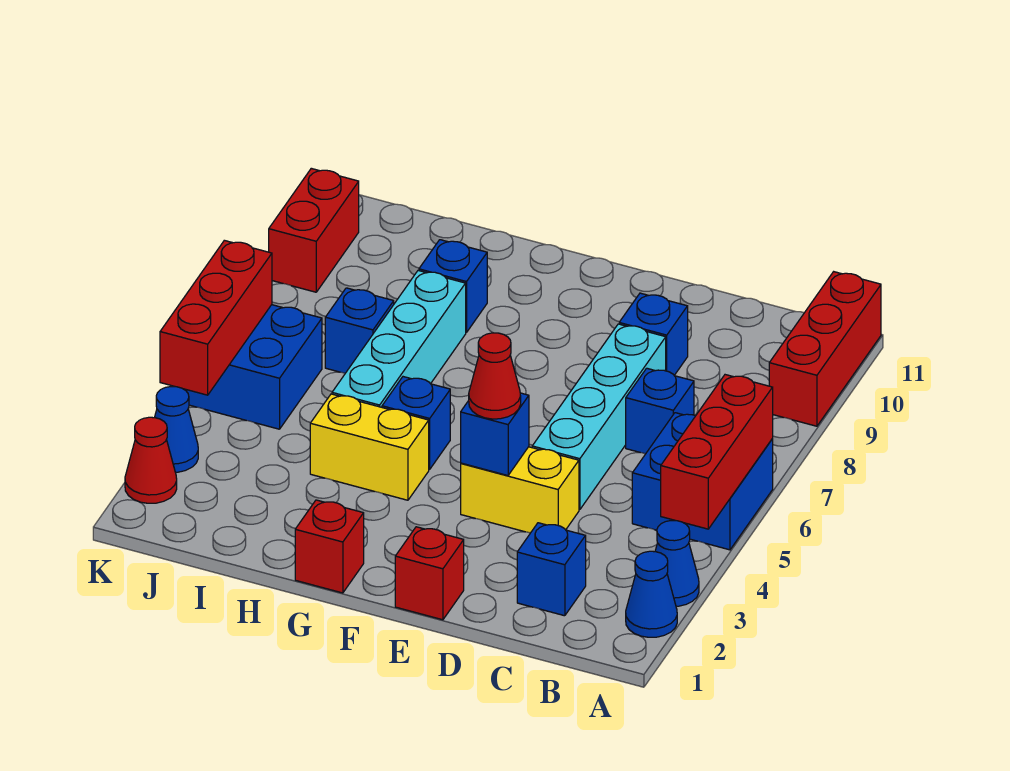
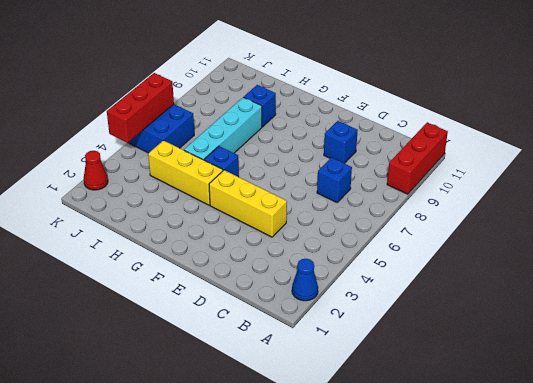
yellow brick D4:F4 level 1 -> yellow brick D4:E4 level 1
yellow brick G4:I4 level 1 -> yellow brick G4:H4 level 1
none -> blue cone A3 level 1
none -> blue brick A5:B6 level 1
none -> blue brick C2 level 1

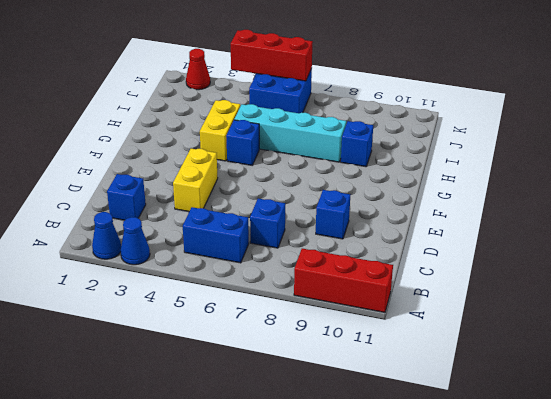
blue brick B5:B6 level 1 -> blue brick A5:B6 level 1
none -> cyan brick D5:D8 level 1
none -> red brick E1 level 1
none -> red brick G1 level 1

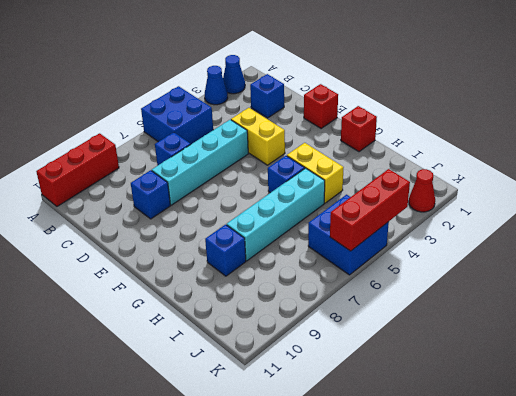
none -> blue brick I7 level 1
none -> blue cone K3 level 1
none -> red brick K9:K10 level 1

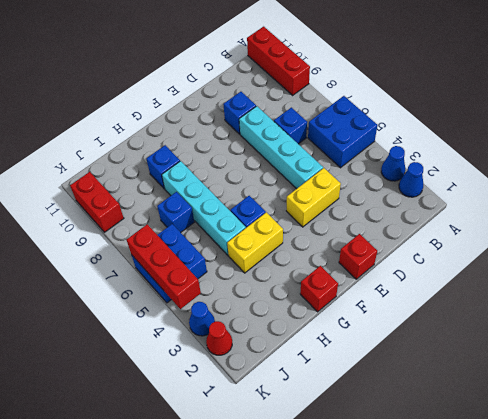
none -> blue brick C2 level 1
none -> red brick A4:A6 level 2
none -> blue brick E4 level 2

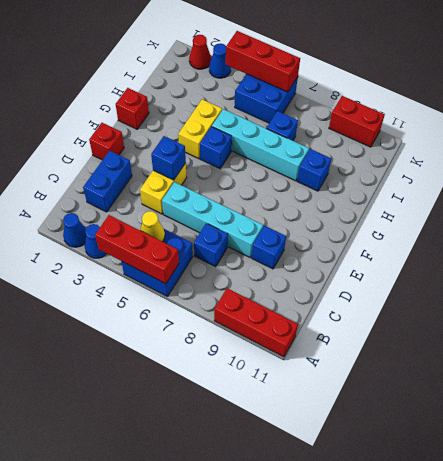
yellow cone B5 level 2 -> none
blue brick C2:D2 level 1 -> blue brick C2 level 1
none -> red cone E4 level 3

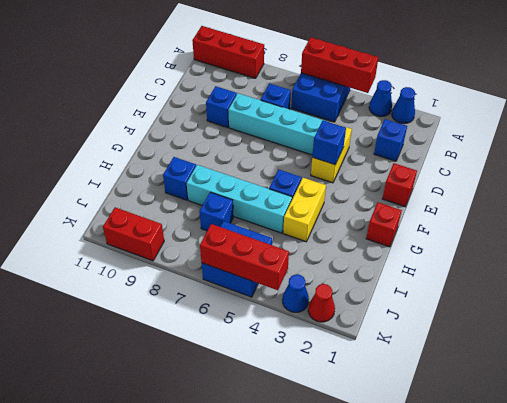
none -> red cone E4 level 3

